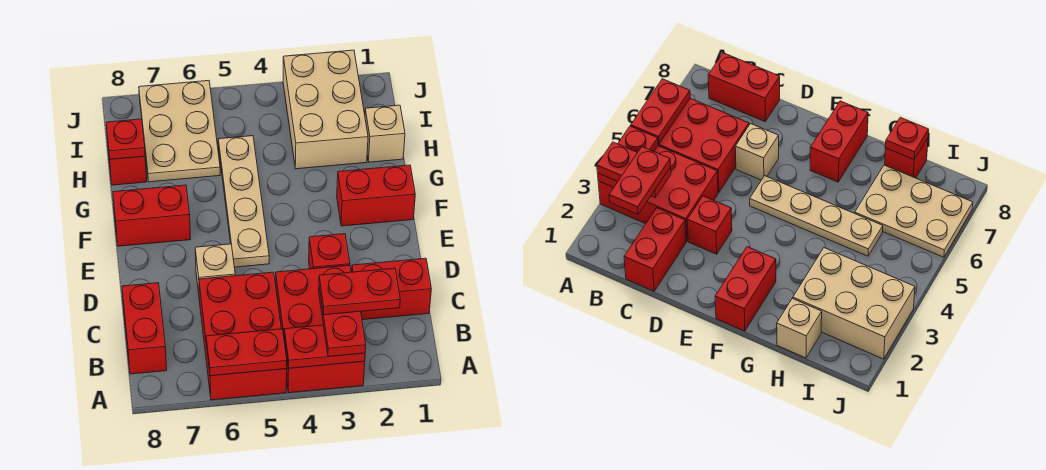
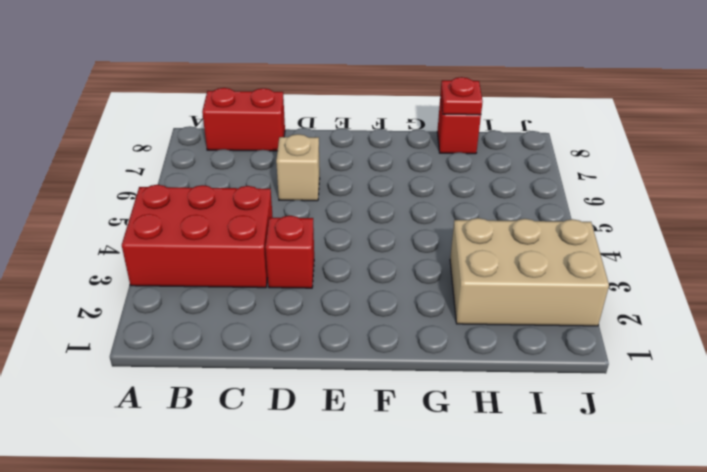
none -> red brick A5:C6 level 1
none -> red brick C1:C2 level 1
none -> tan plate E5:H5 level 1

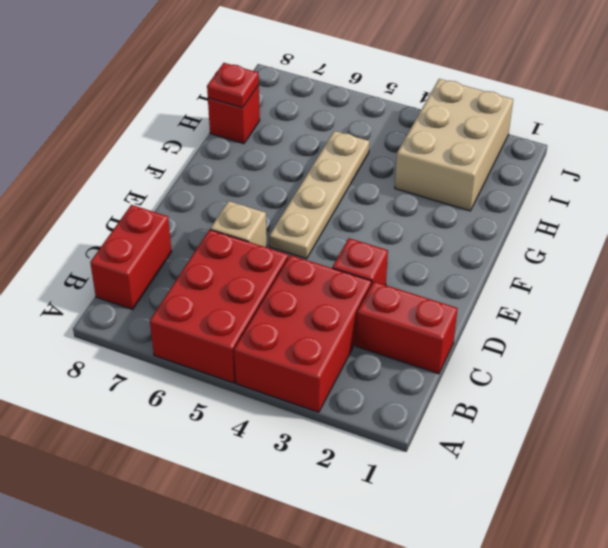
none -> red brick F1:F2 level 1
none -> red brick F7:F8 level 1
none -> tan brick H1 level 1

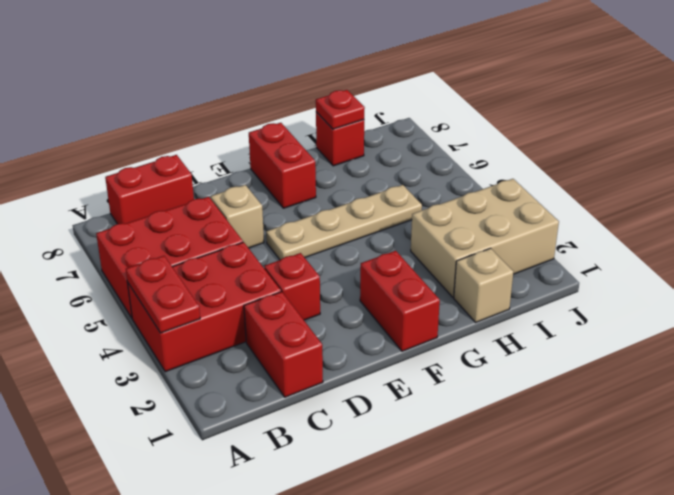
none -> tan plate H6:J7 level 1
none -> red plate A5:A6 level 2
none -> red plate A3:B3 level 3

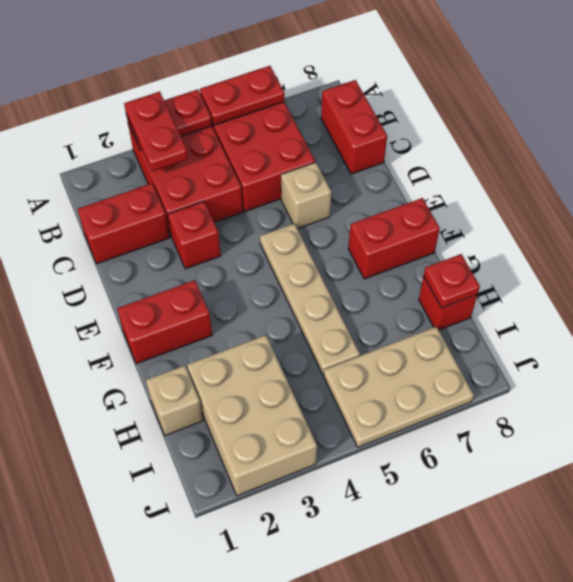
tan plate I5:J7 level 1 -> tan plate H6:J7 level 1
none -> red plate B2:B3 level 4

